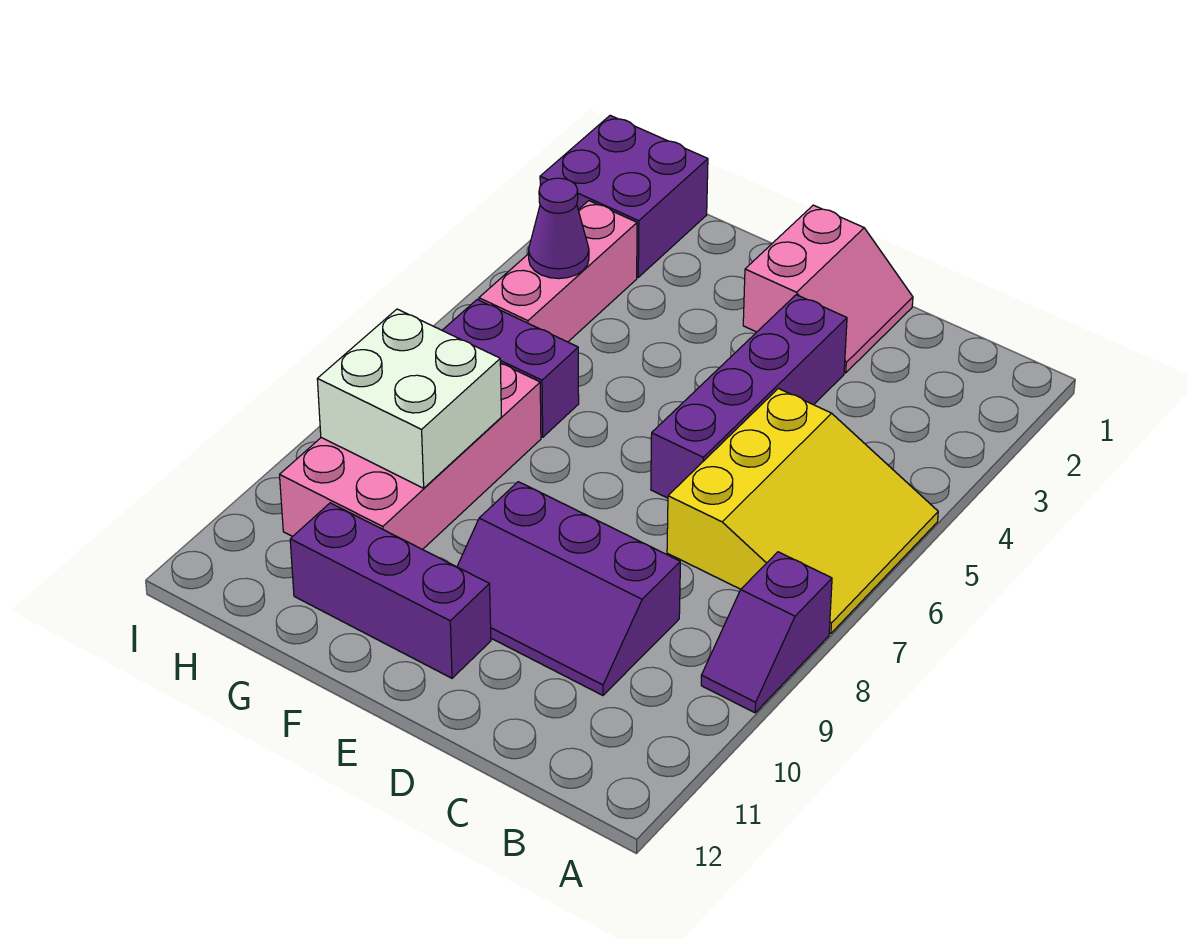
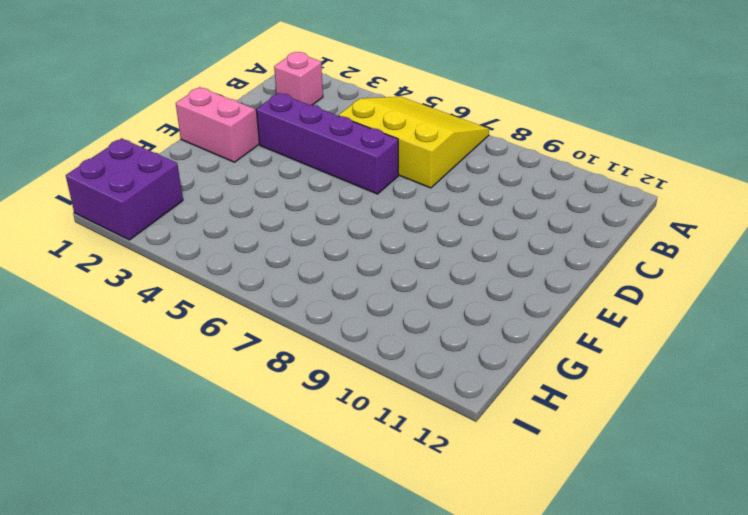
pink brick B2 level 1 -> none
none -> purple slope A8:A9 level 1 top 8
none -> purple slope C9:E10 level 1 top 9
none -> purple brick E11:G11 level 1

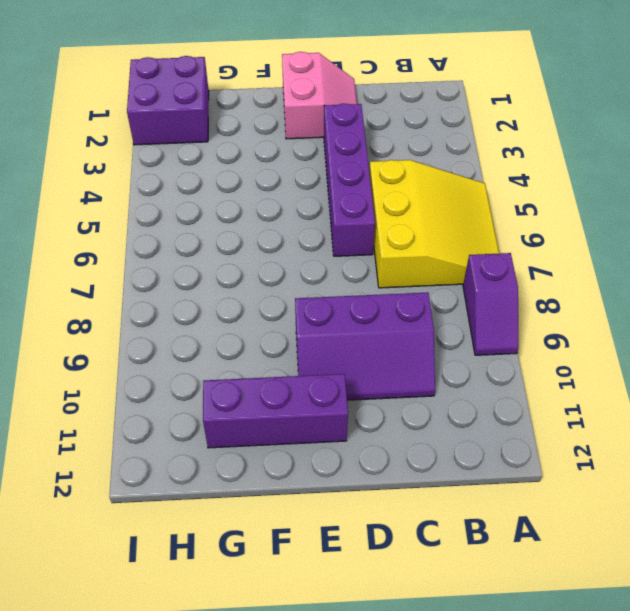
none -> purple brick G6:H6 level 1
none -> pink brick G7:H10 level 1
none -> pink brick H3:H5 level 1

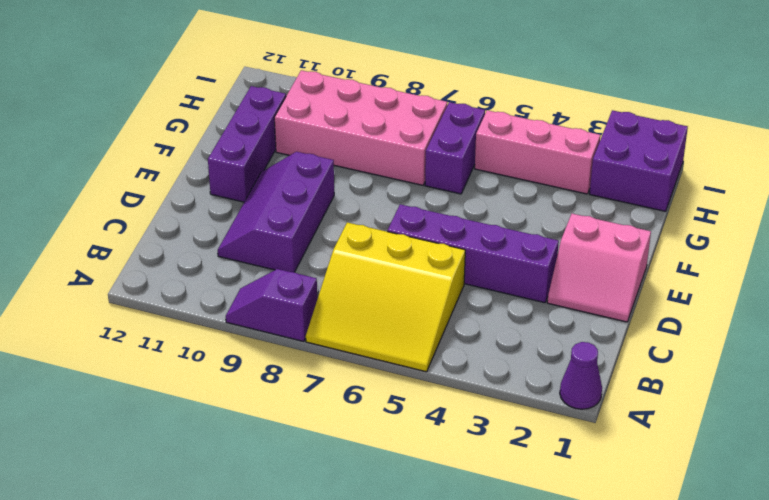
purple cone A1 level 1 -> purple cone H4 level 2
none -> white brick G8:H9 level 2

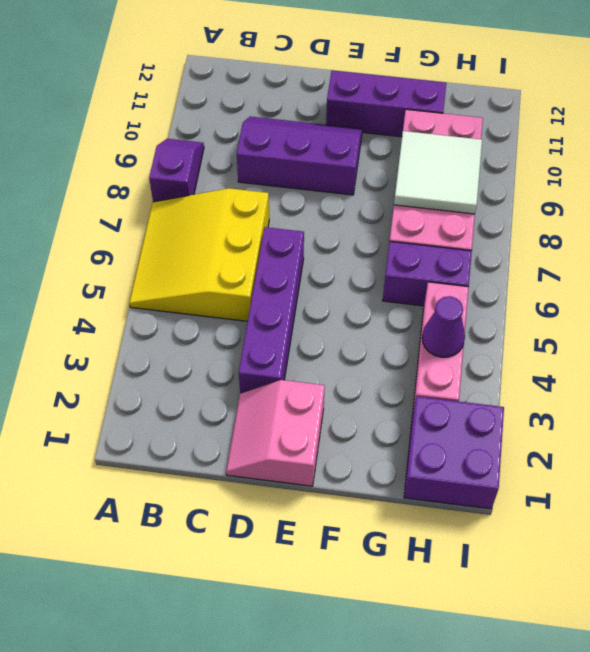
white tile G8:H9 level 2 -> white brick G8:H9 level 2

